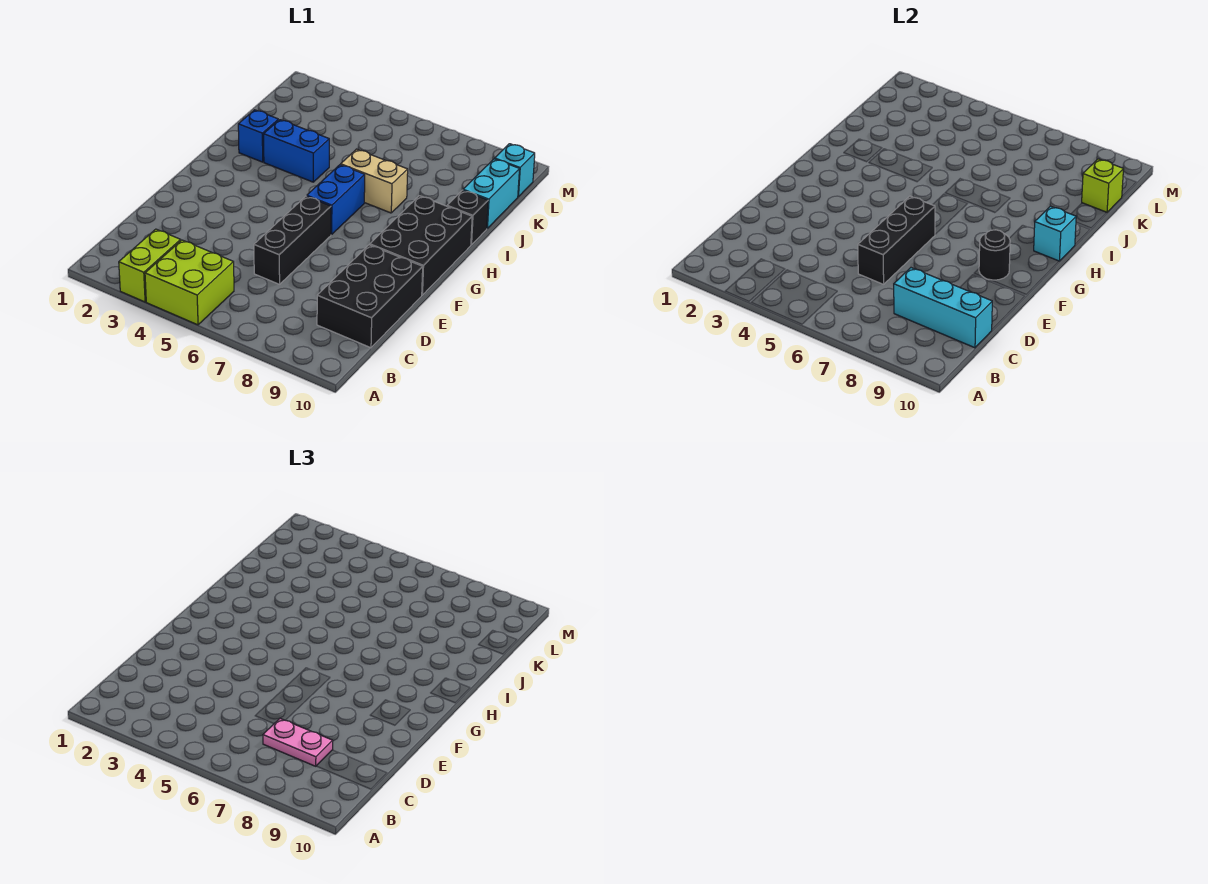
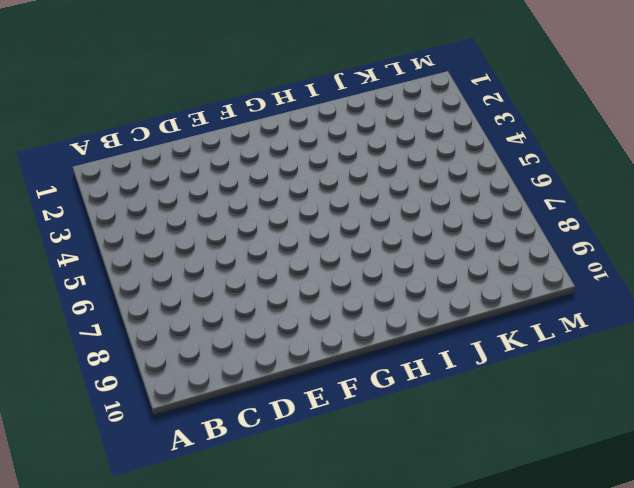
none -> lime brick A3:B3 level 1
none -> lime brick A4:B5 level 1
none -> black brick C9:E10 level 1

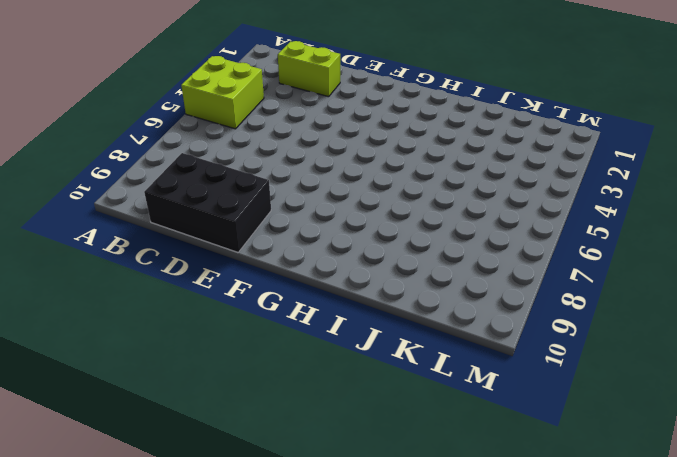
lime brick C2:D2 level 1 -> lime brick A3:B3 level 1
none -> black brick D6:F6 level 1
none -> black brick F9:H10 level 1
none -> blue brick G6:H6 level 1

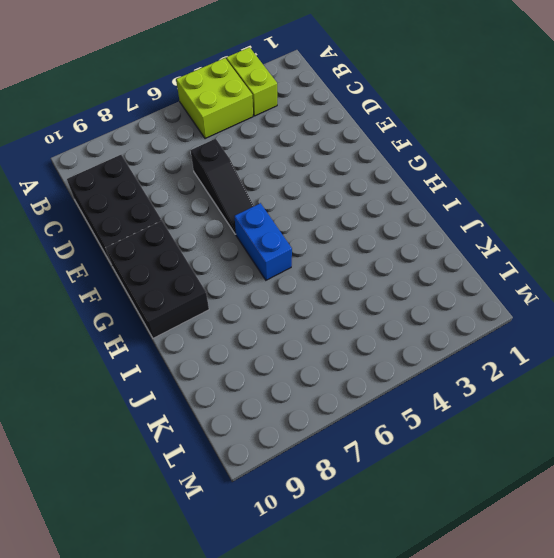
black slope D6:F6 level 1 top D -> black brick D6:F6 level 1
none -> blue brick I2 level 1
none -> blue brick I3:I4 level 1
none -> tan brick I6:I7 level 1

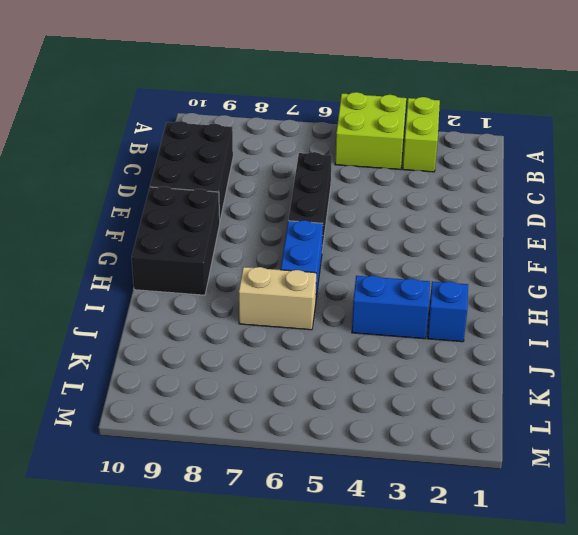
none -> black brick I10 level 1
none -> cyan brick J10:K10 level 1
none -> cyan brick L10 level 1

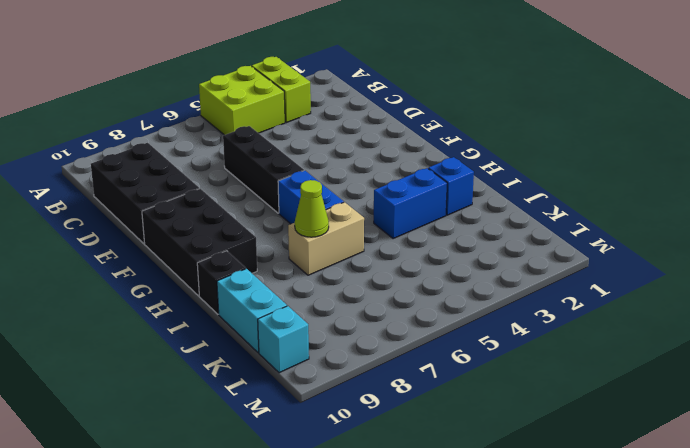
lime cone I7 level 2 -> none
none -> cyan brick C8:C10 level 2
none -> black brick D6:F6 level 2
none -> black round brick F9 level 2

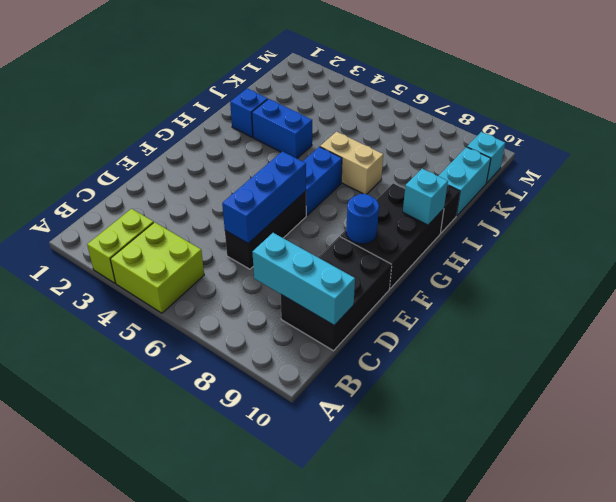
blue brick D6:F6 level 2 -> black brick D6:F6 level 2
blue round brick F9 level 2 -> black round brick F9 level 2
none -> lime brick K10 level 2
none -> pink plate C7:C8 level 3

